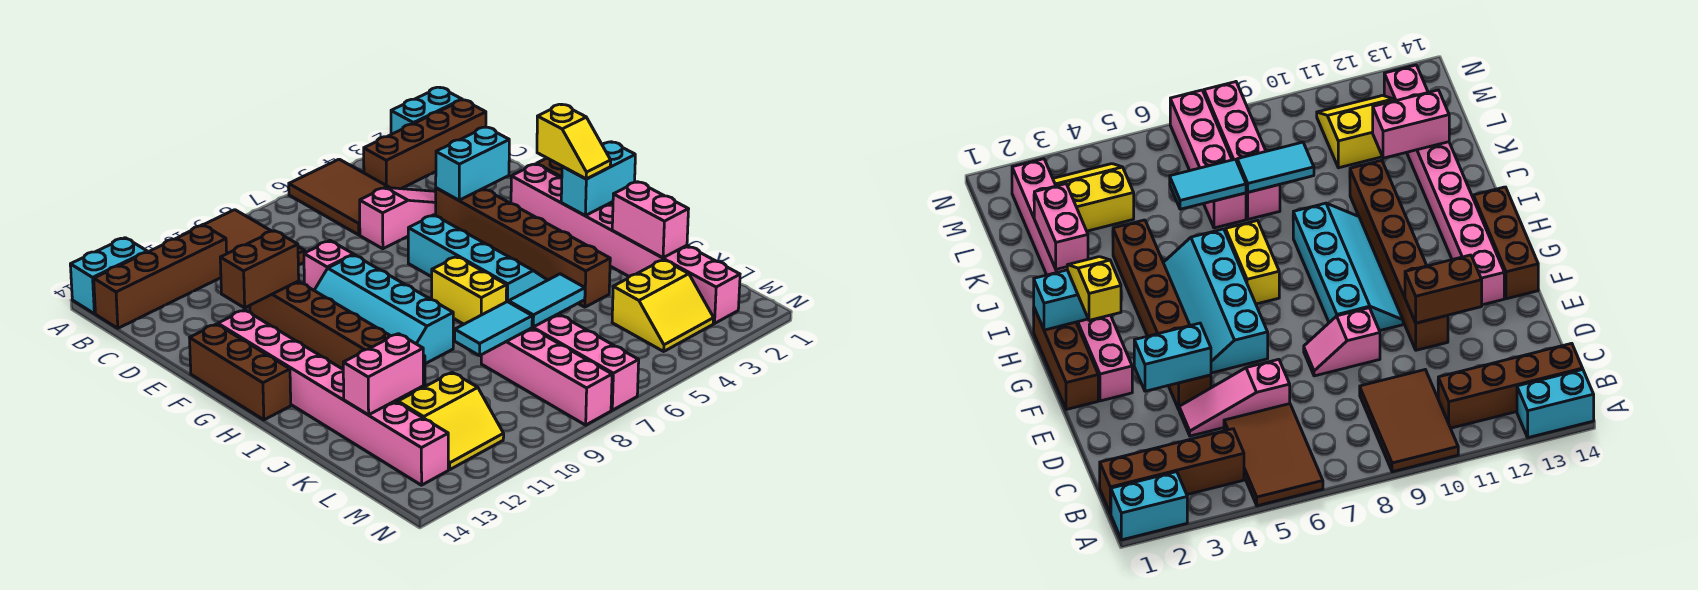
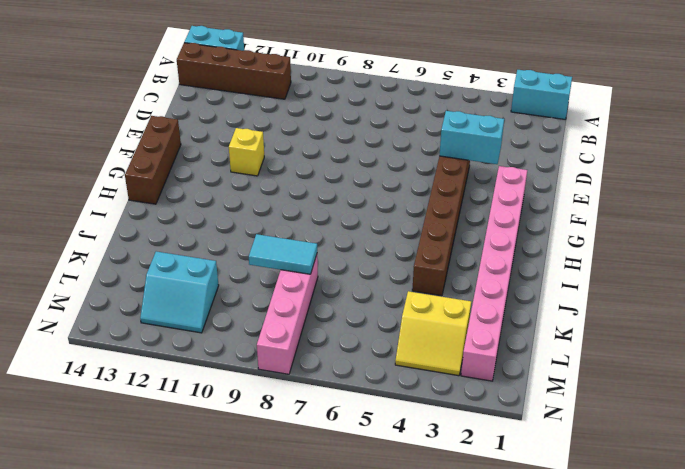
yellow brick F11 level 1 -> brown brick E11:J11 level 1
cyan slope L11:M12 level 1 top L -> yellow slope L11:M12 level 1 top L
none -> brown tile A5:C6 level 1
none -> brown tile A9:C10 level 1
none -> brown brick B1:B4 level 1

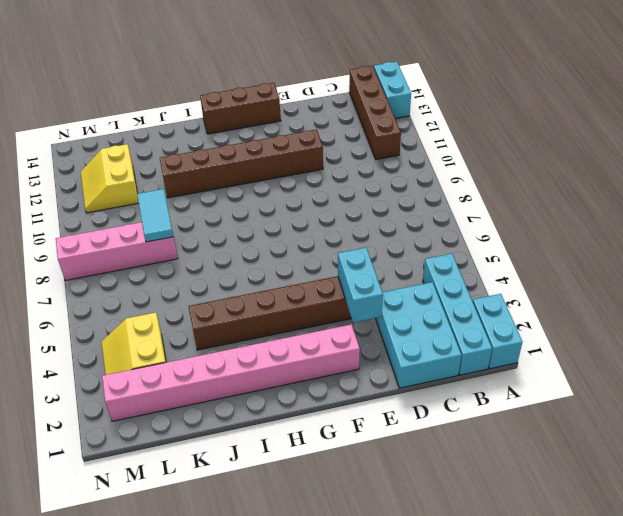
cyan brick B1:B4 level 1 -> brown brick B1:B4 level 1
cyan brick C1:D3 level 1 -> none
none -> brown tile A5:C6 level 1
none -> brown tile A9:C10 level 1
none -> pink slope D4:D6 level 1 top 6

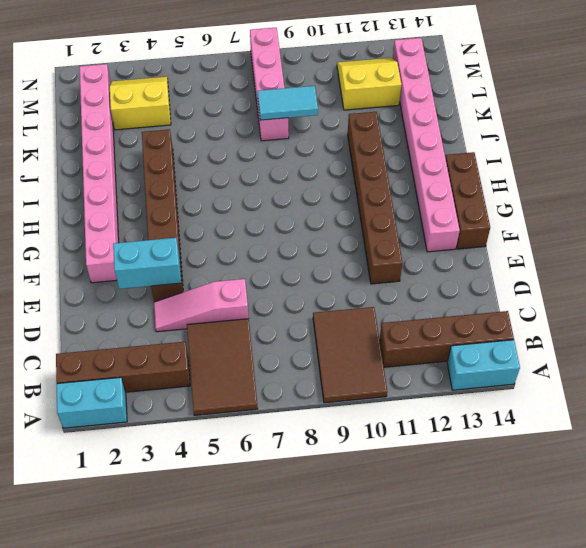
none -> pink slope E8:E9 level 1 top 9
none -> brown brick F1:H1 level 1
none -> cyan slope F5:I6 level 1 top 6

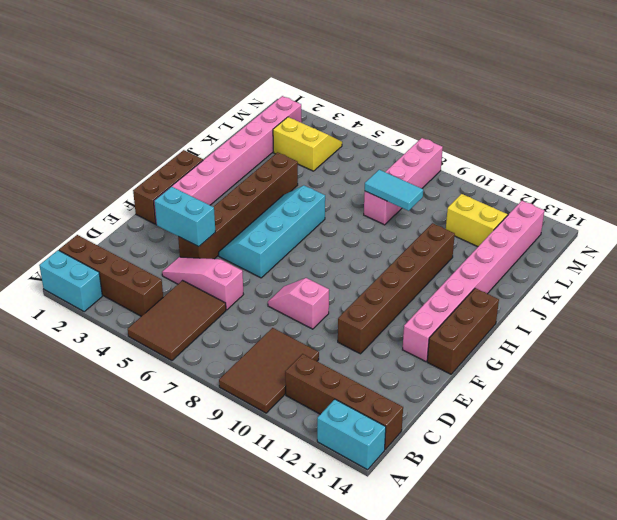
none -> cyan slope F9:I10 level 1 top 9
none -> yellow brick H7:I7 level 1
none -> pink brick K7:N7 level 1

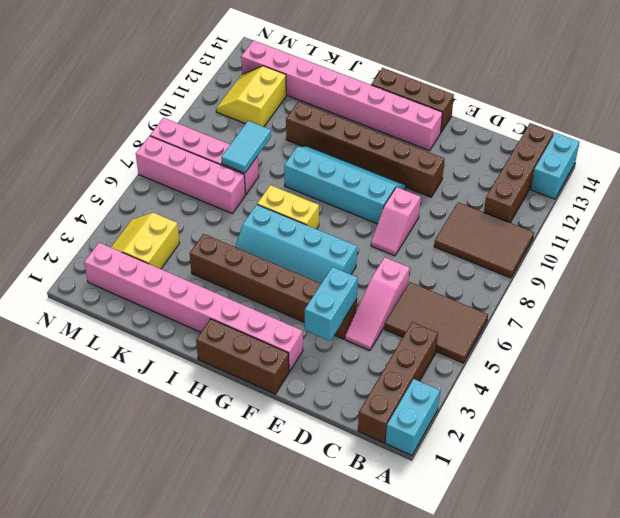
none -> brown brick E11:E12 level 2
none -> cyan brick H1:H2 level 2
none -> pink brick J2:K2 level 2

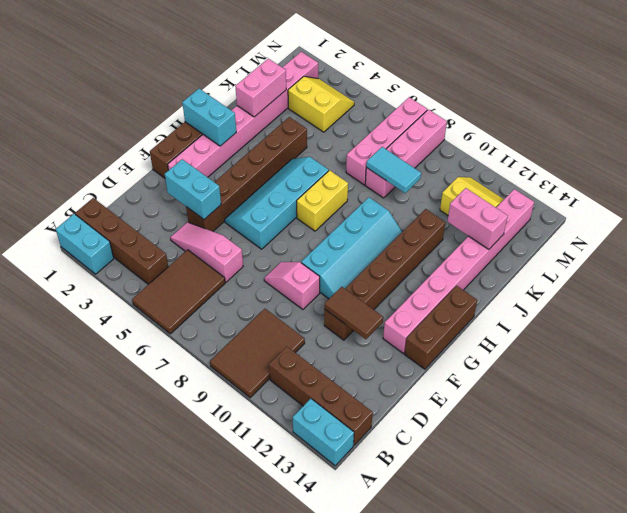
brown tile E11:E12 level 2 -> brown brick E11:E12 level 2
none -> cyan tile K6:K7 level 2
none -> yellow slope G2:H2 level 3 top G

